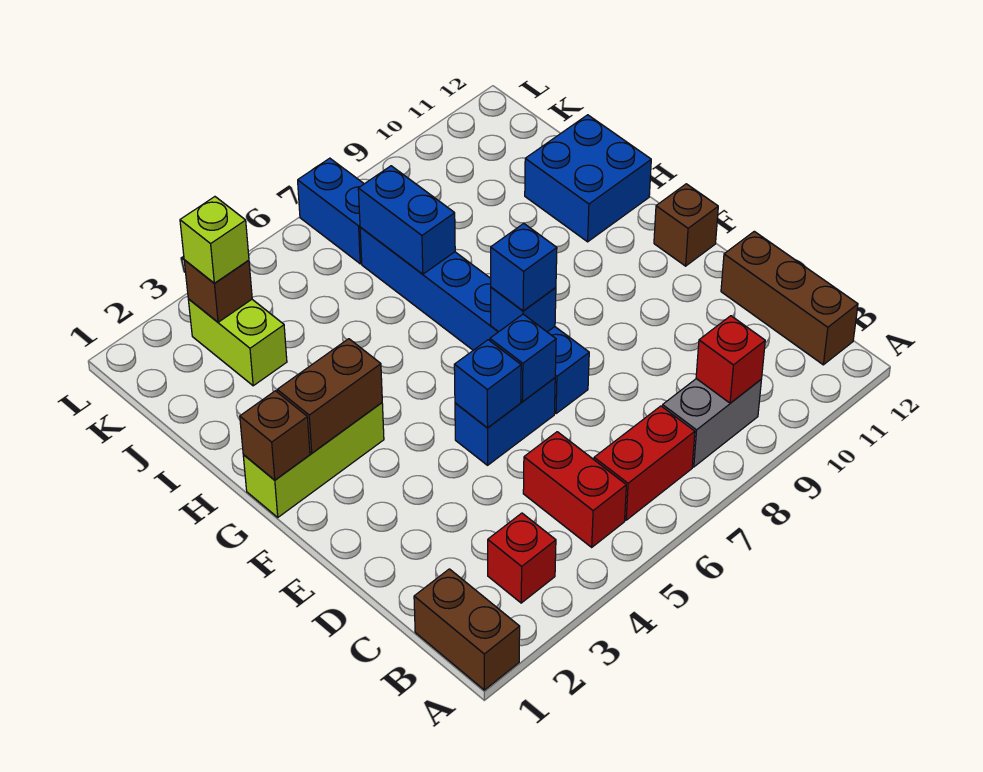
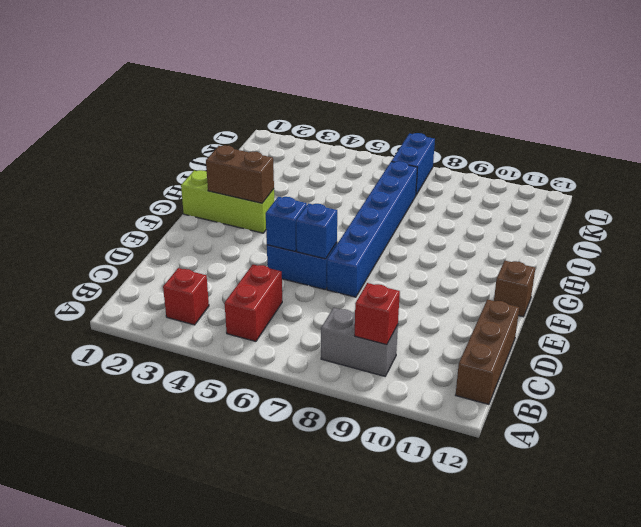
none -> brown brick A1:B1 level 1
none -> red brick B6:B7 level 1
none -> blue brick H11:I12 level 1

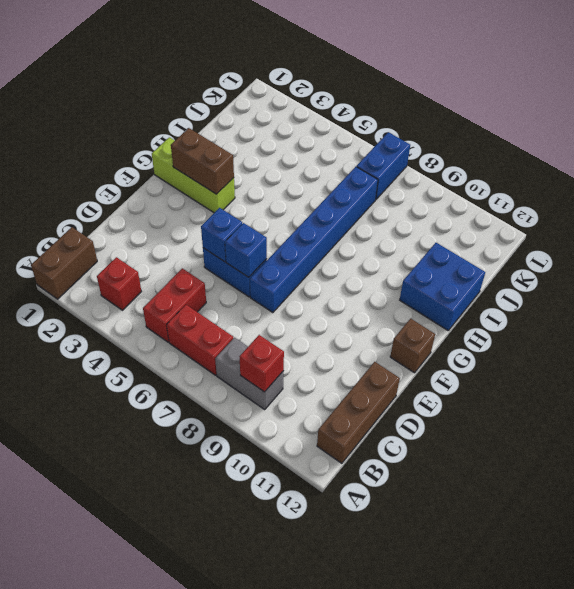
none -> lime brick J3:K3 level 1
none -> blue brick F7 level 2
none -> brown brick G1 level 2

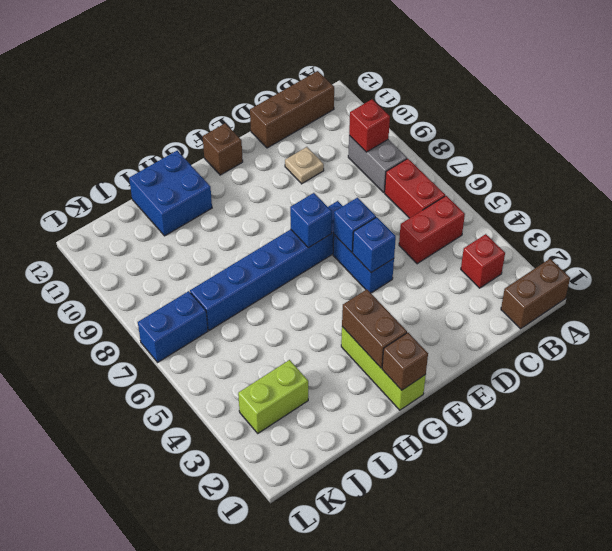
tan plate D10 level 1 -> none
none -> blue brick I7:J7 level 2
none -> brown brick K3 level 2
none -> blue brick F7 level 3

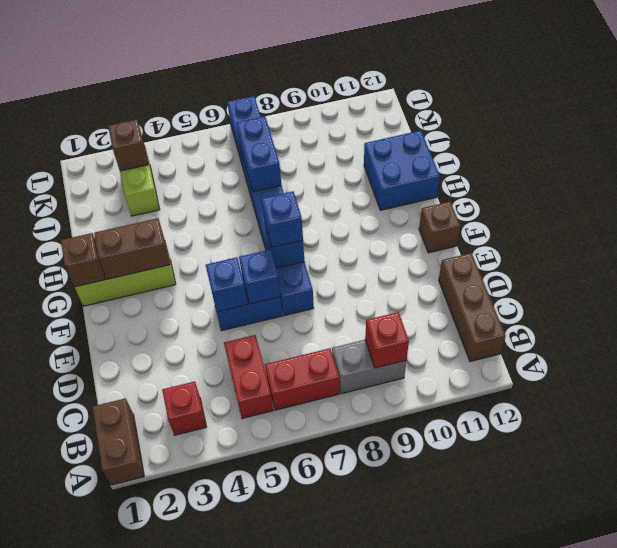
none -> lime brick K3 level 3

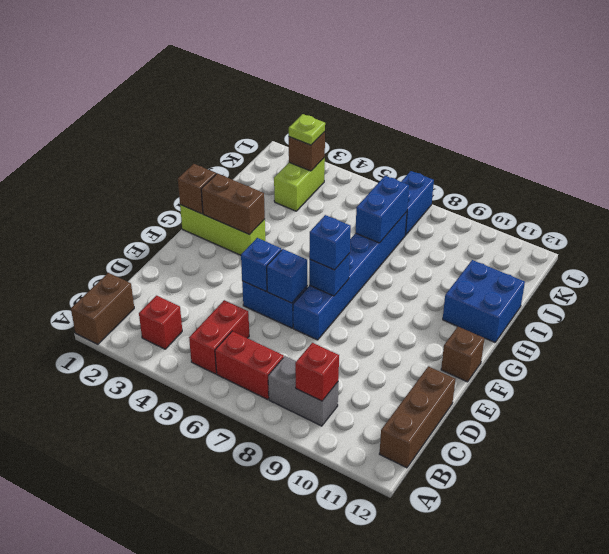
lime plate K3 level 3 -> lime brick K3 level 3

